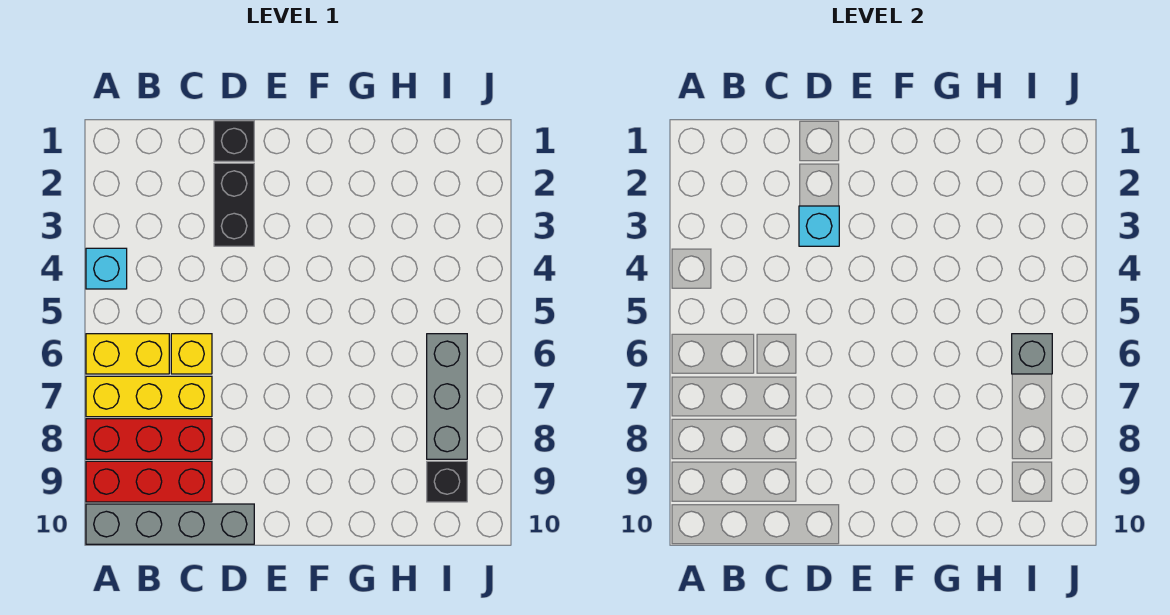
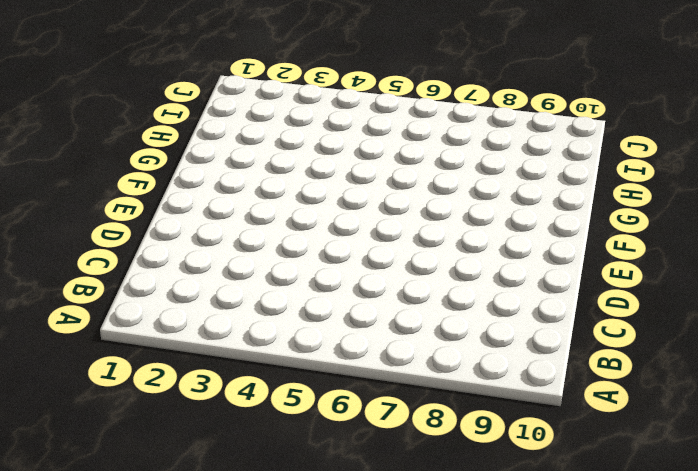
none -> cyan brick A4 level 1
none -> yellow brick A6:B6 level 1
none -> yellow brick A7:C7 level 1

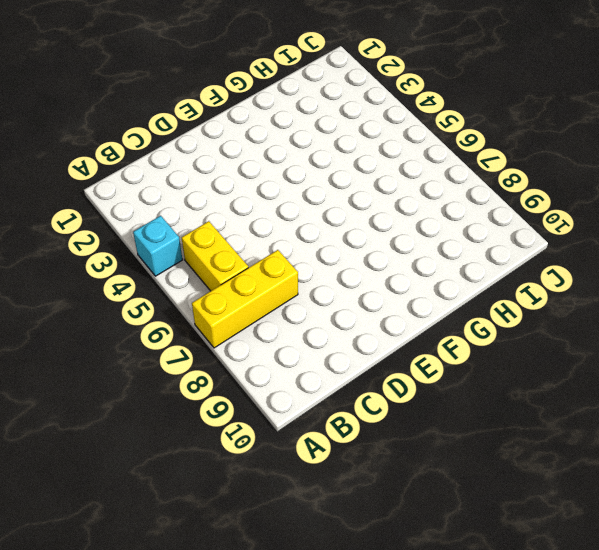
yellow brick B5:B6 level 1 -> yellow brick A6:B6 level 1
none -> red brick A8:C8 level 1
none -> red brick A9:C9 level 1
none -> grey brick A10:D10 level 1

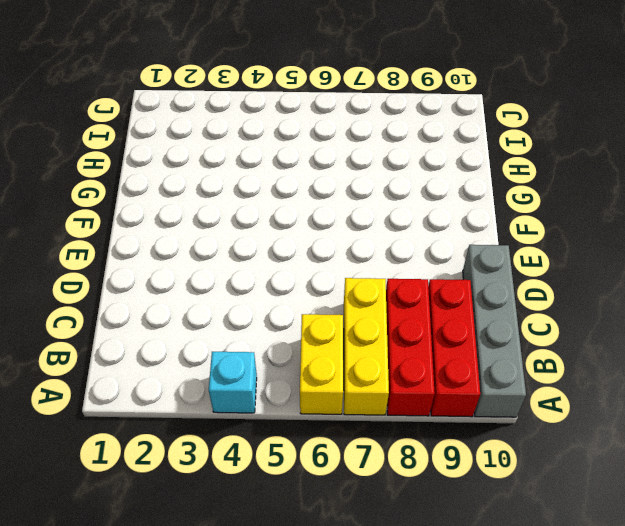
none -> yellow brick C6 level 1
none -> black brick D1 level 1
none -> black brick D2:D3 level 1

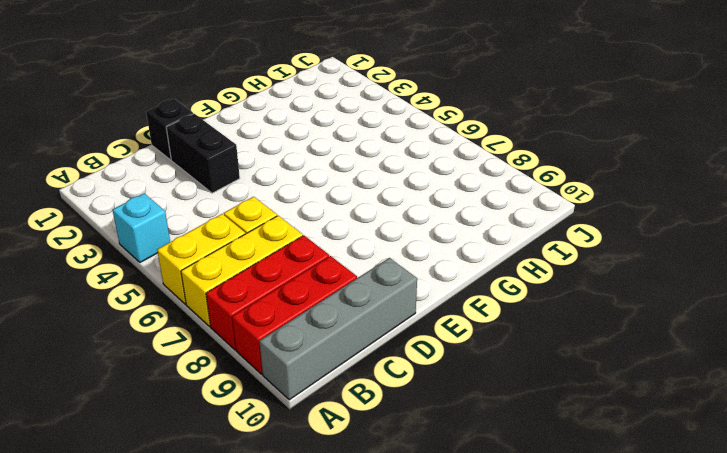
none -> grey brick I6:I8 level 1
none -> black brick I9 level 1
none -> cyan brick D3 level 2

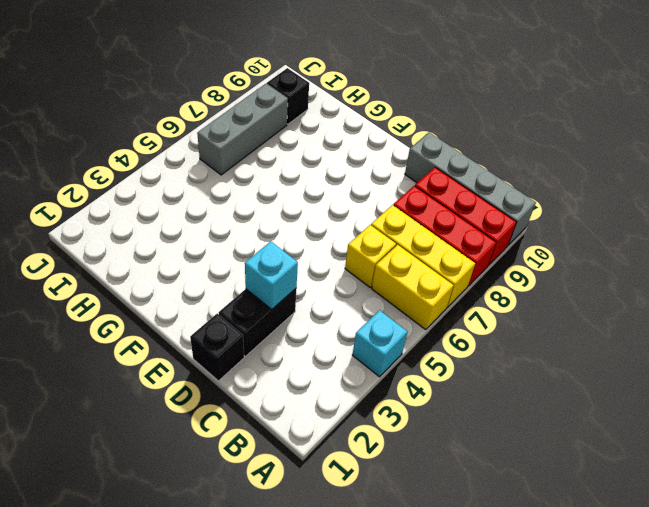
none -> grey brick I6 level 2

